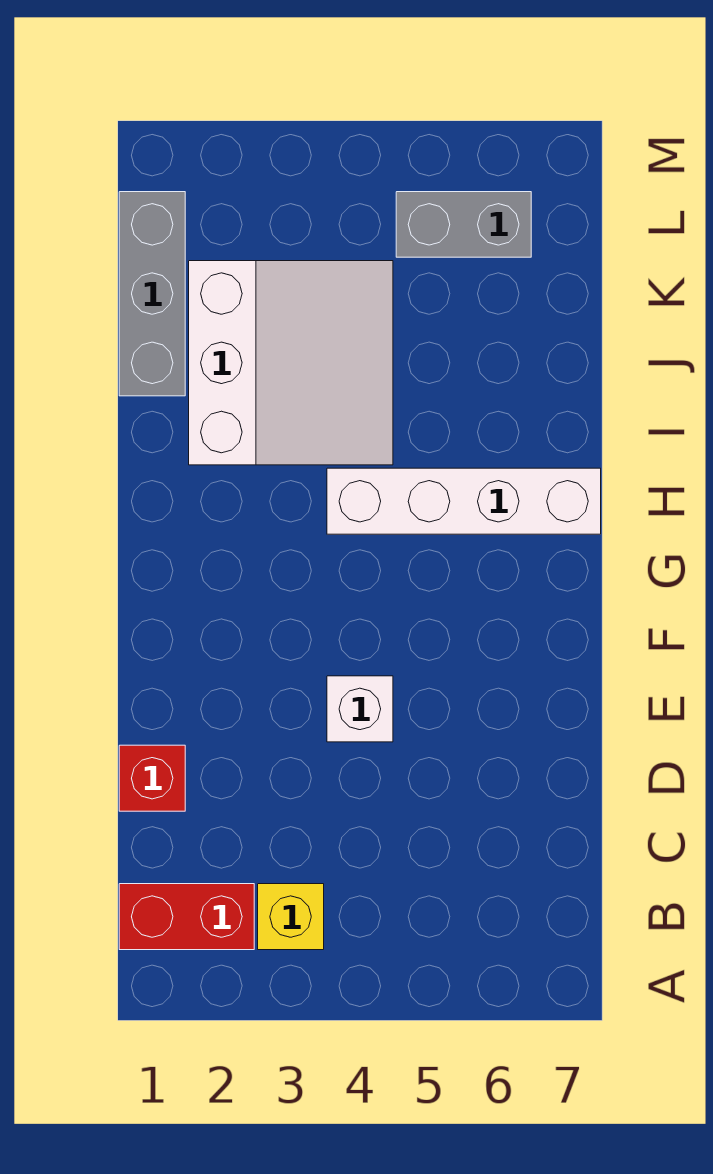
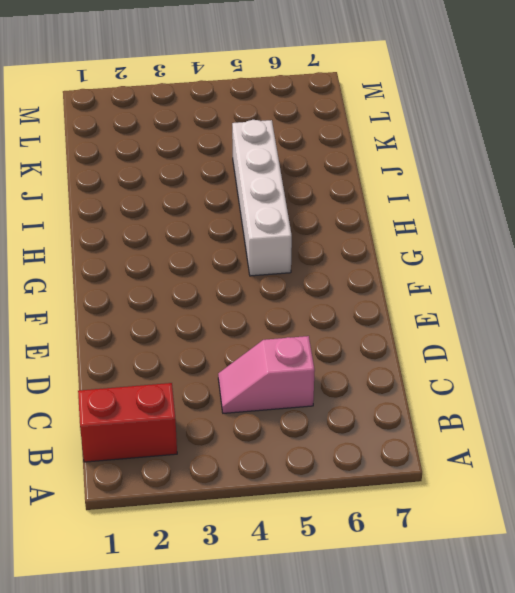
pink slope C4:C5 level 1 top 5 -> none
white brick G5:J5 level 1 -> white brick H4:H7 level 1
none -> yellow brick B3 level 1
none -> red brick D1 level 1

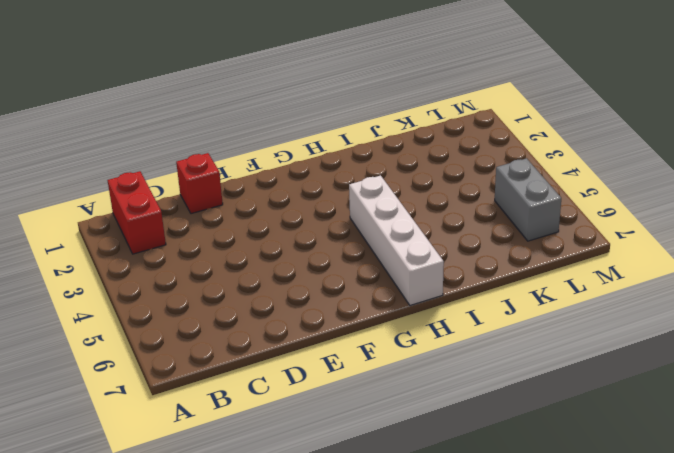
none -> yellow brick B3 level 1
none -> white brick E4 level 1

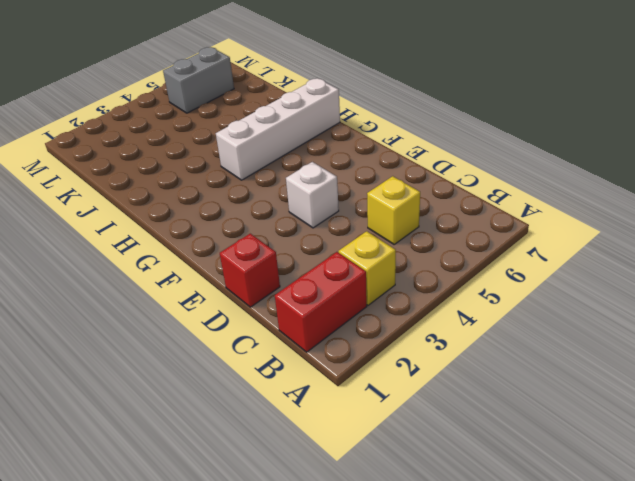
yellow brick C5 level 1 -> none
none -> white slope I2:K4 level 1 top 2
none -> grey brick J1:L1 level 1

